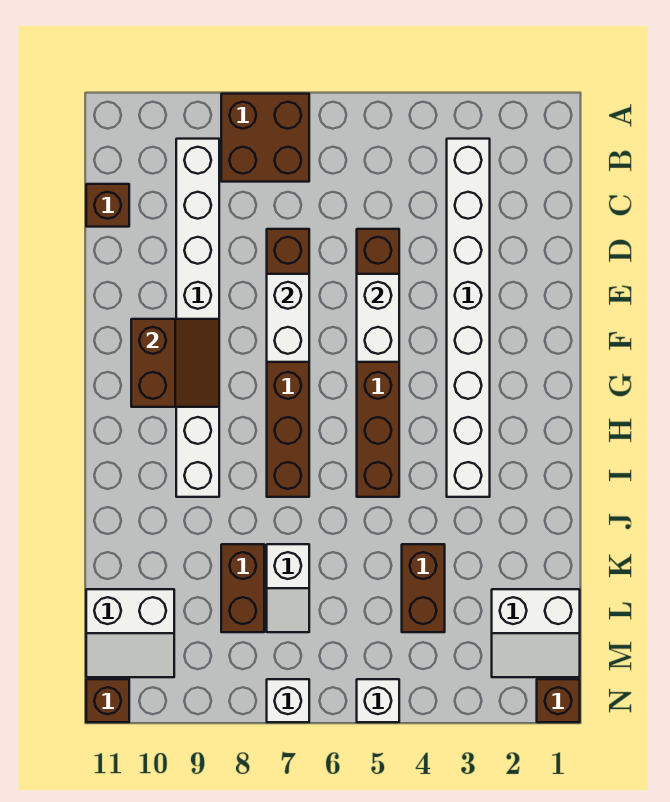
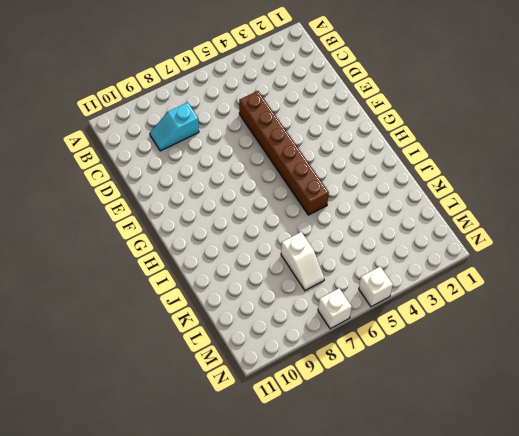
cyan slope C8:C9 level 1 top 8 -> white brick B9:I9 level 1
none -> brown brick A7:B8 level 1
none -> white brick B3:I3 level 1
none -> brown brick C11 level 1

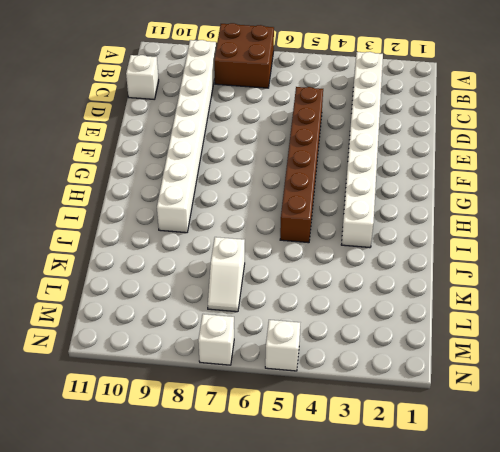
white brick C11 level 1 -> brown brick C11 level 1
none -> brown brick D7:I7 level 1
none -> brown brick K4:L4 level 1
none -> brown brick K8:L8 level 1

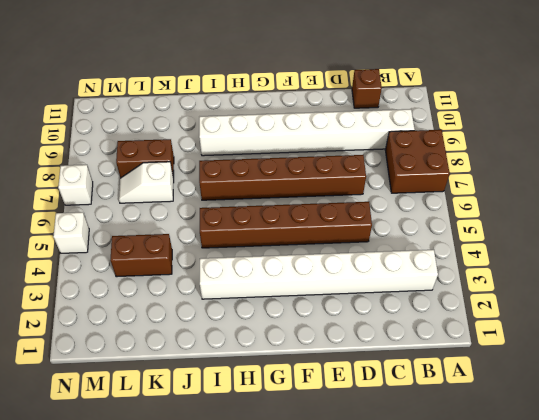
none -> white slope L1:M2 level 1 top L
none -> white slope L10:M11 level 1 top L
none -> brown brick N1 level 1

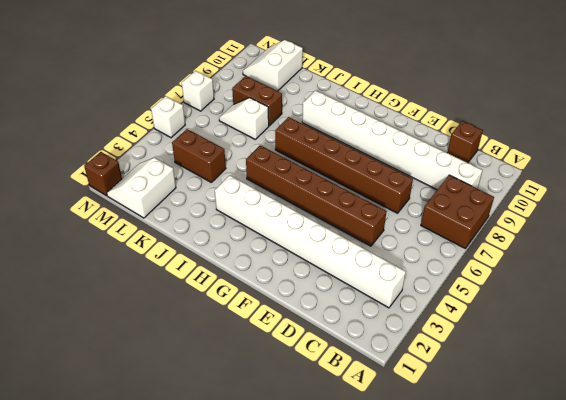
none -> brown brick N11 level 1
none -> white brick E5:F5 level 2
none -> white brick E7:F7 level 2

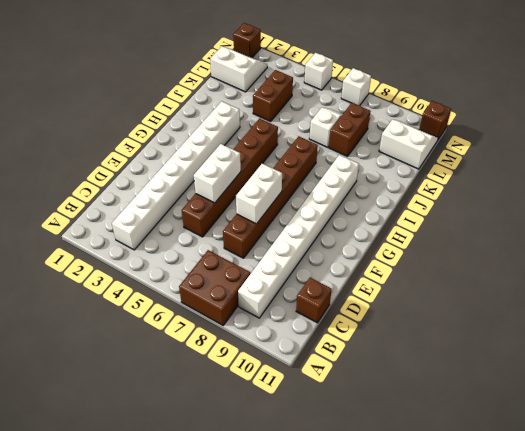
none -> brown slope F9:G10 level 2 top 10

